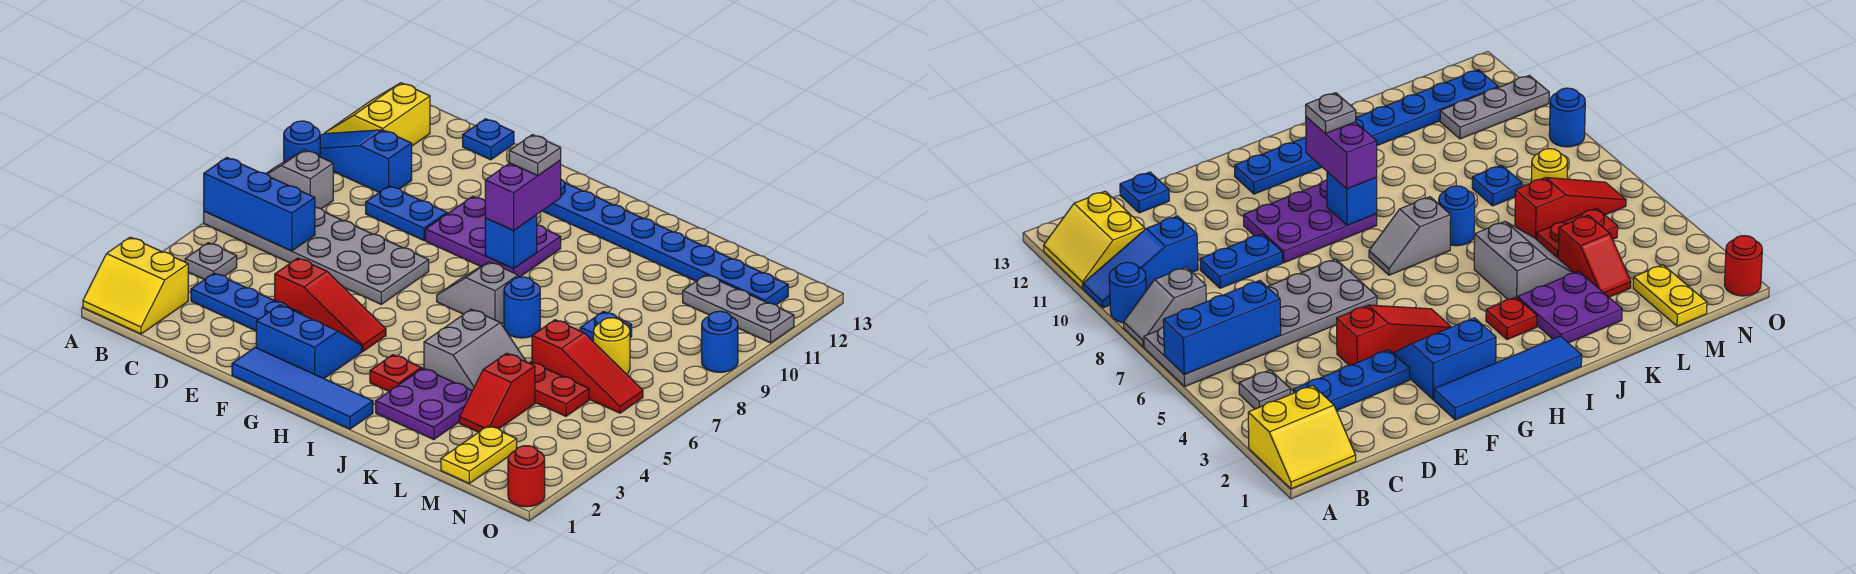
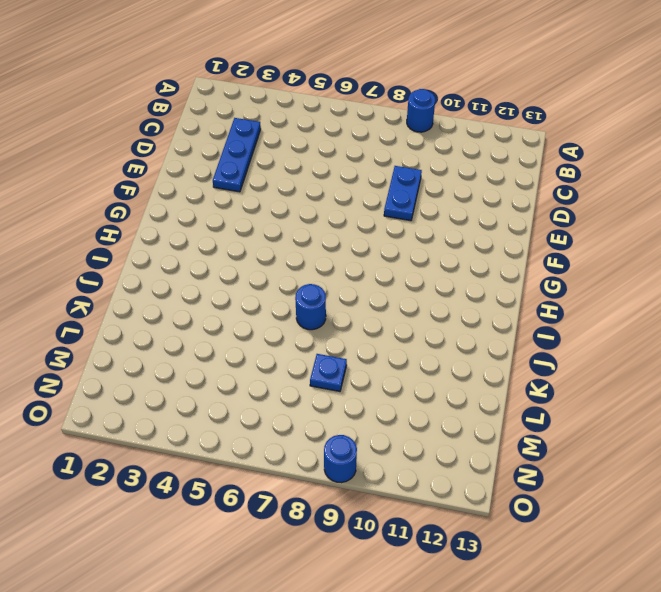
none -> yellow slope A1:B2 level 1 top 2
none -> grey plate A6:F7 level 1
none -> grey slope A8:B8 level 1 top B
none -> blue slope A10:C10 level 1 top C

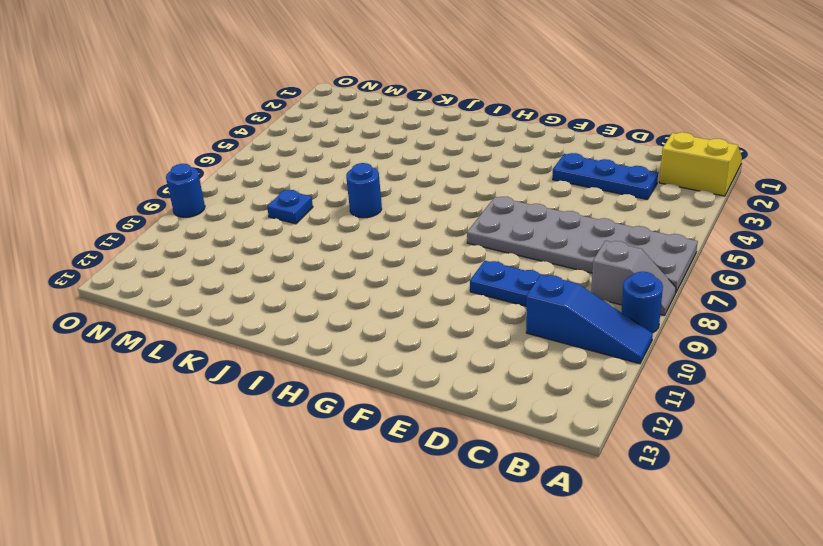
none -> yellow slope A11:B12 level 1 top B
none -> grey plate B4 level 1
none -> blue plate D13 level 1
none -> red slope E4:G4 level 1 top E

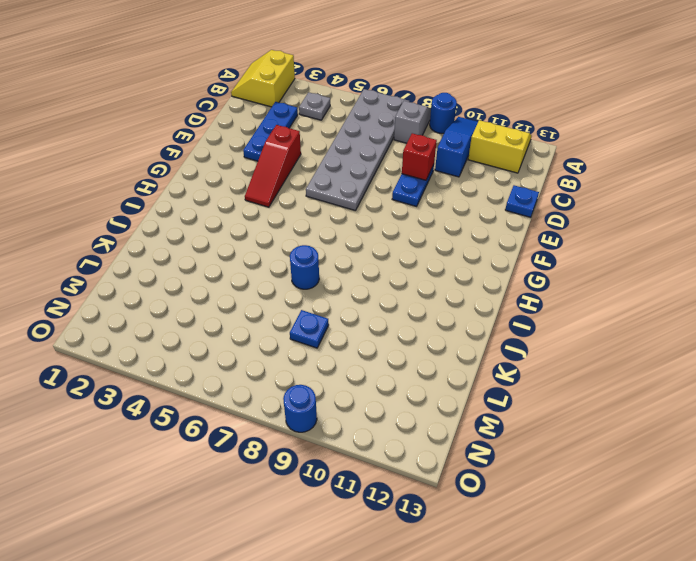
red brick D9 level 2 -> none
none -> blue tile F1:I1 level 1
none -> blue slope F2:G3 level 1 top 2
none -> purple plate F9:H10 level 1
none -> blue plate G12:N12 level 1

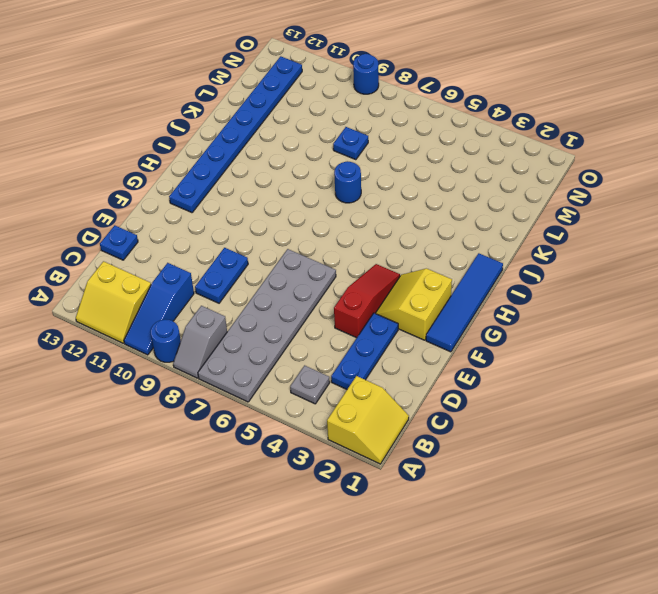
yellow slope F2:G3 level 1 top 2 -> blue slope F2:G3 level 1 top 2
none -> purple plate F9:H10 level 1
none -> grey slope H7:I7 level 1 top I
none -> red plate I3 level 1
none -> purple plate J2:K3 level 1

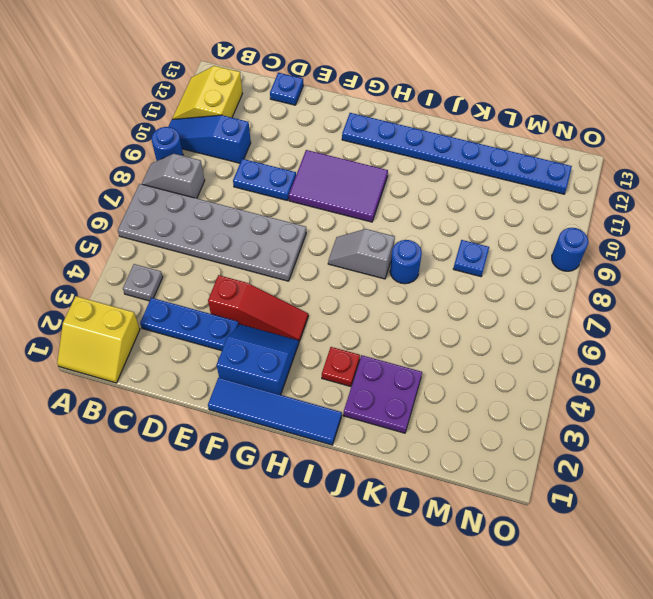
purple tile F9:H10 level 1 -> purple plate F9:H10 level 1
none -> grey slope J4:K5 level 1 top J
none -> red slope L3:L4 level 1 top 4
none -> red plate L5:M5 level 1
none -> red slope L6:N6 level 1 top L

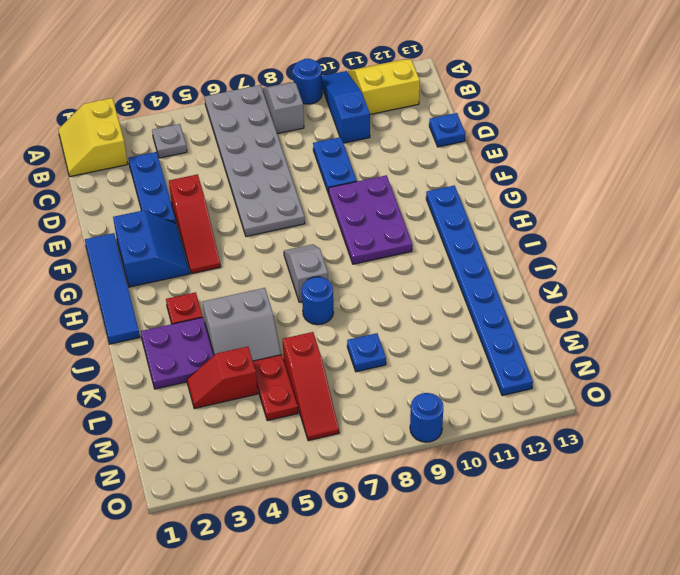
none -> yellow plate M1:M2 level 1
none -> yellow round brick M7 level 1
none -> grey plate M11:O11 level 1
none -> red round brick O1 level 1

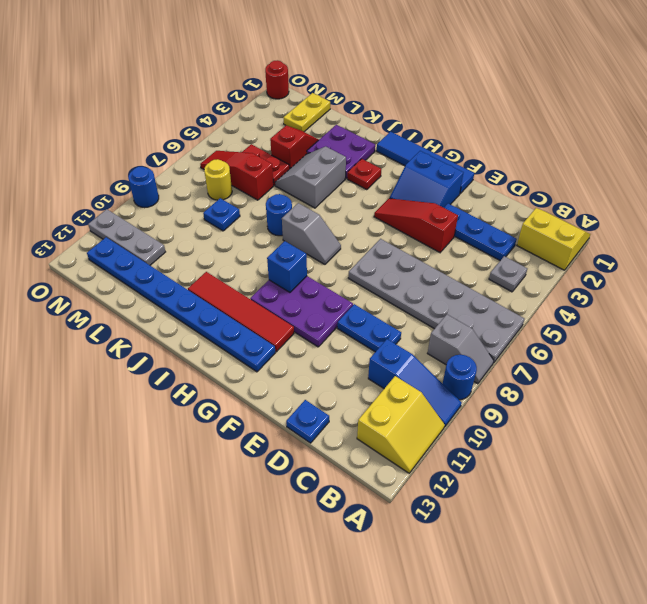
red tile G11:J11 level 1 -> none
none -> blue brick A6:C6 level 2
none -> purple brick H9:H10 level 3
none -> grey plate H10 level 4

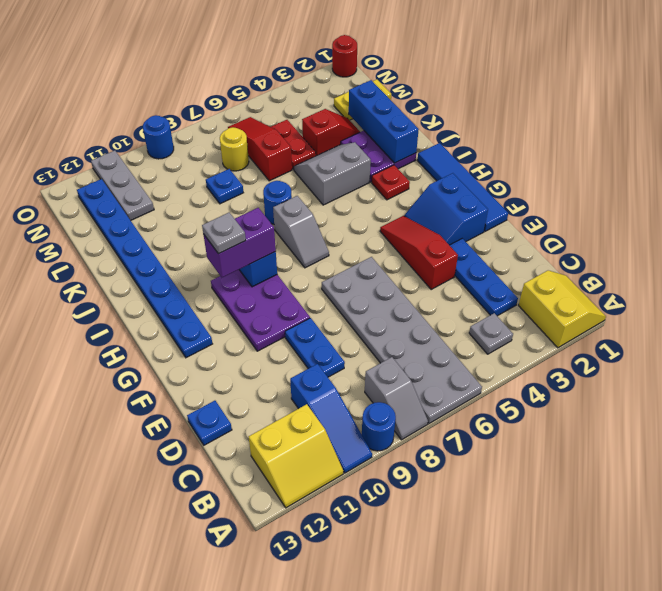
blue brick J2:L2 level 2 -> blue brick A6:C6 level 2

